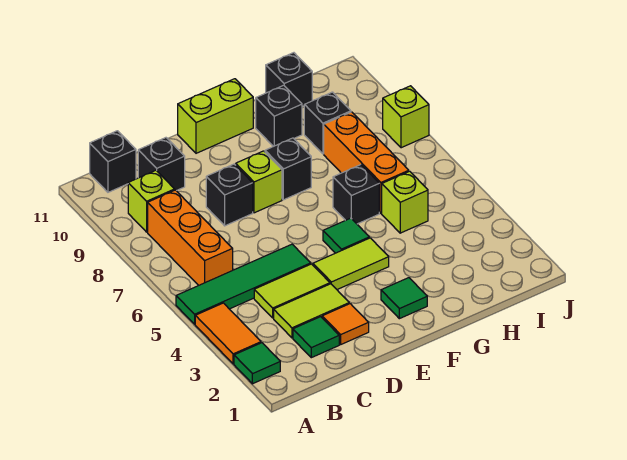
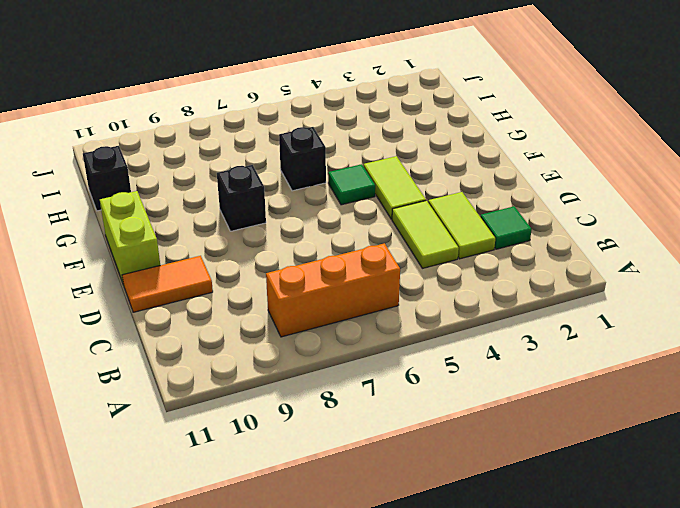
orange tile D10:D11 level 1 -> orange tile A3:A4 level 1
none -> green tile A2 level 1
none -> green tile A5:D5 level 1
none -> lime brick B9 level 1

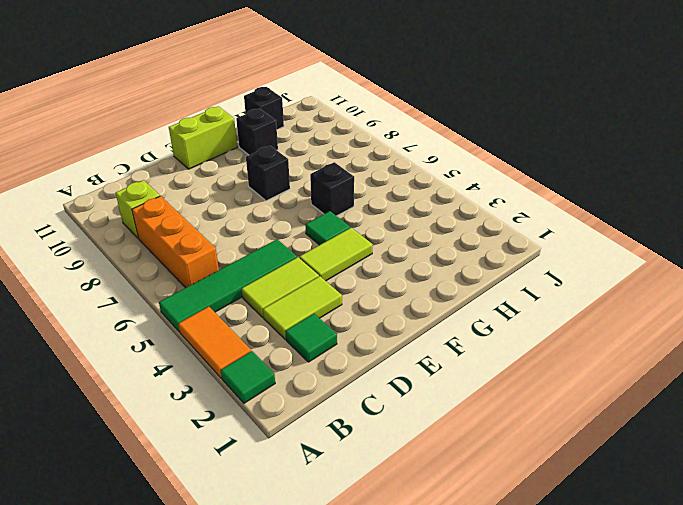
none -> black brick B11 level 1
none -> black brick C10 level 1
none -> orange tile D2 level 1

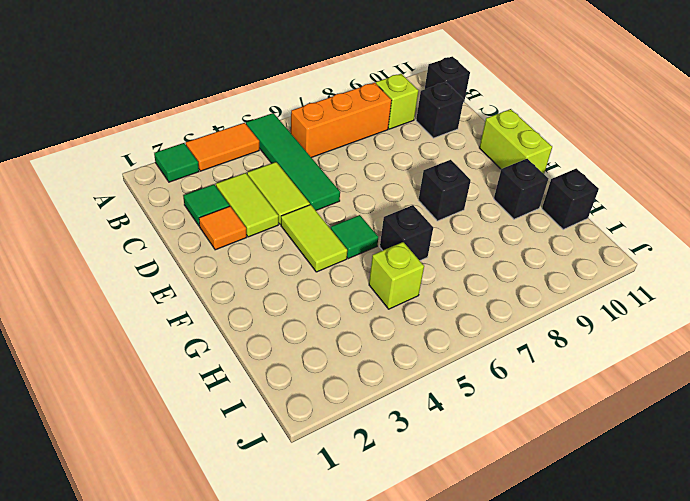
none -> black brick D8 level 1
none -> lime brick E8 level 1
none -> green tile F2 level 1

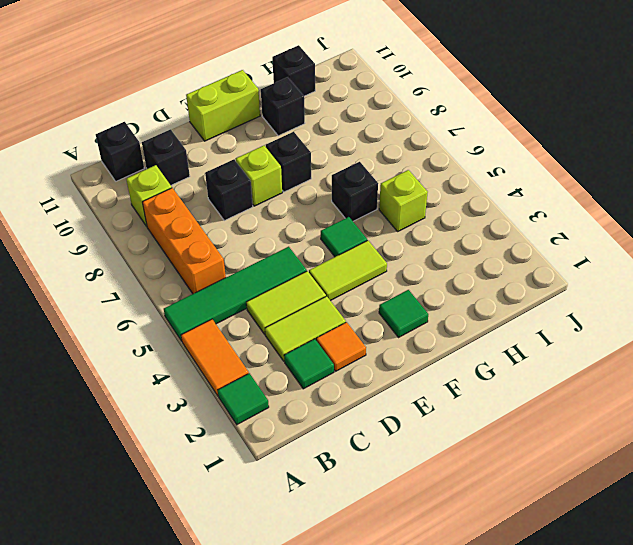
none -> orange brick H6:H8 level 1
none -> black brick H9 level 1
none -> lime brick J8 level 1

